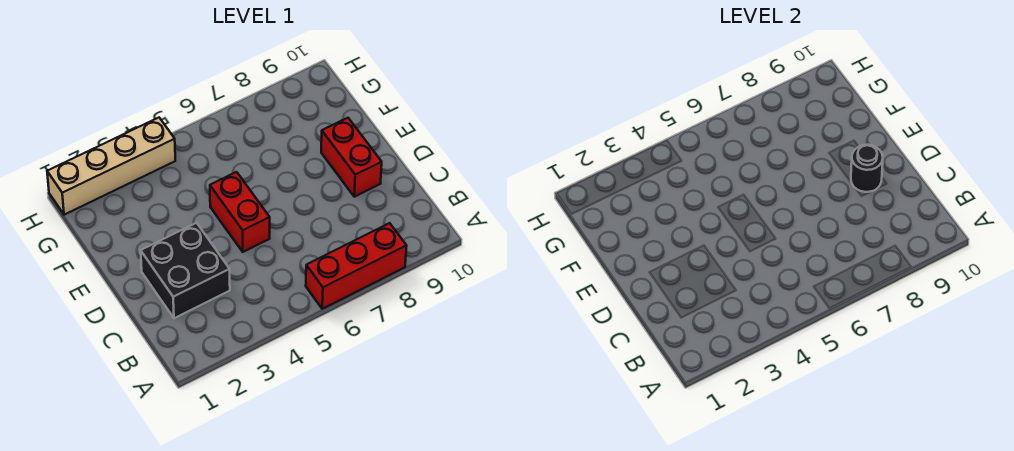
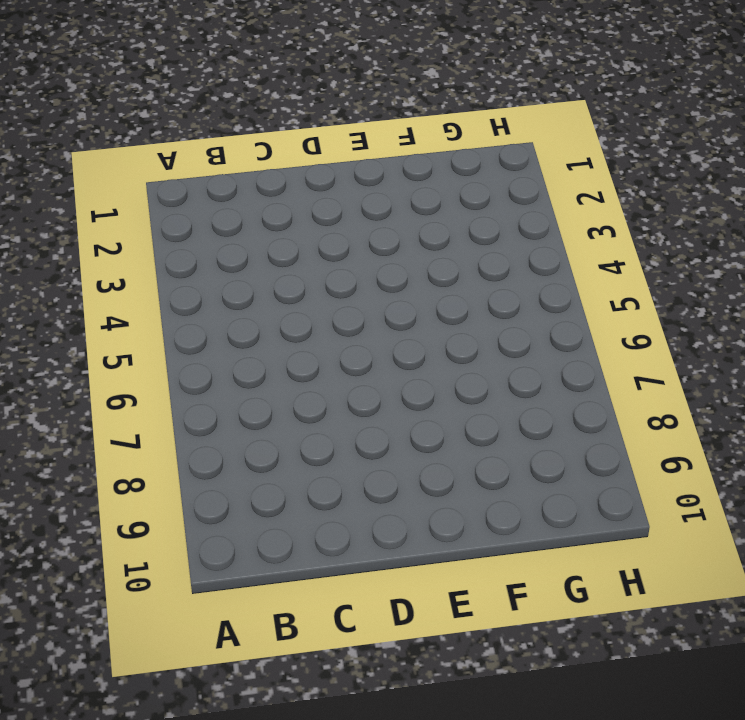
none -> red brick A6:A8 level 1
none -> black brick C2:D3 level 1

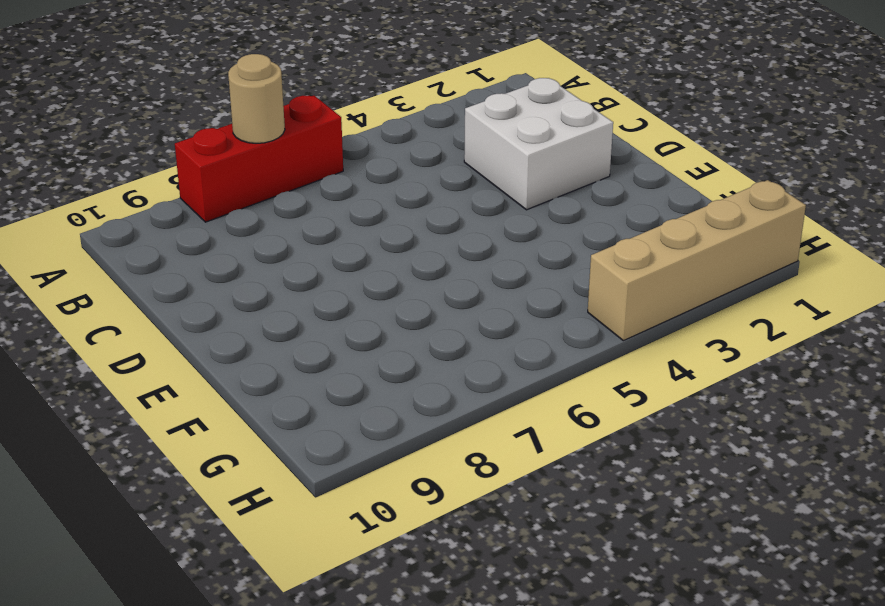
tan round brick A7 level 2 -> none
white brick C2:D3 level 1 -> black brick C2:D3 level 1
none -> red brick D5:E5 level 1
none -> red brick D9:E9 level 1

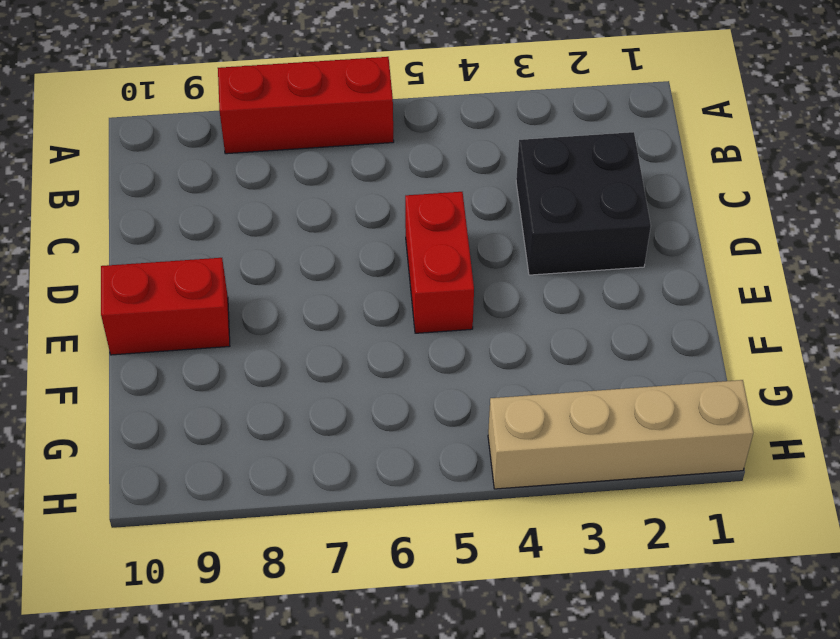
red brick E9:E10 level 1 -> red brick D9:E9 level 1
none -> black round brick D9 level 2

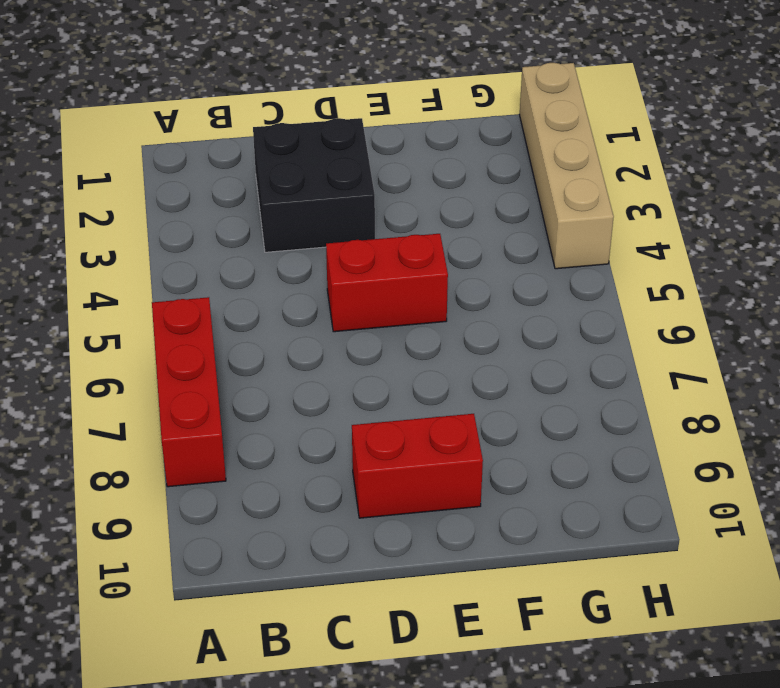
none -> black round brick D9 level 2

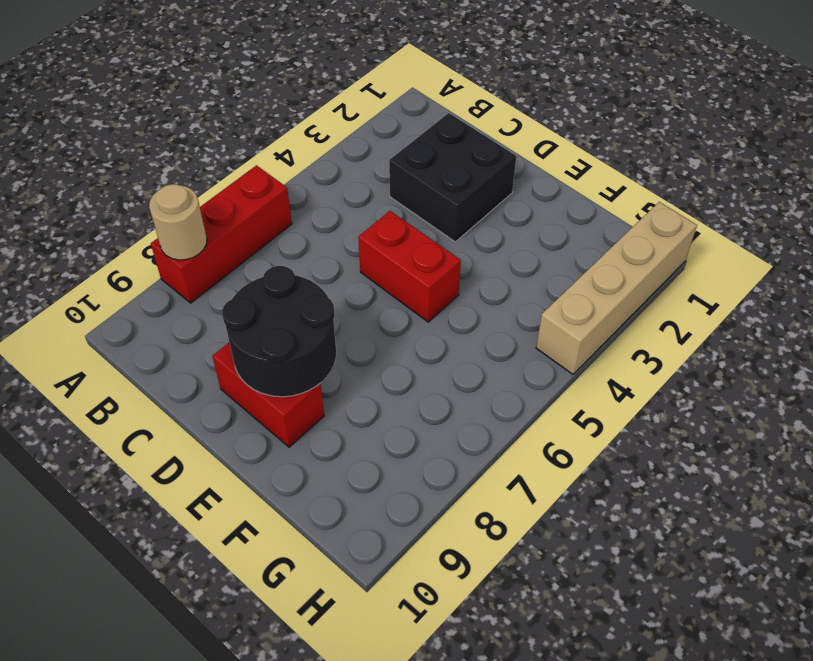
tan round brick A8 level 2 -> none
black round brick D8:E9 level 2 -> black round brick D9 level 2

